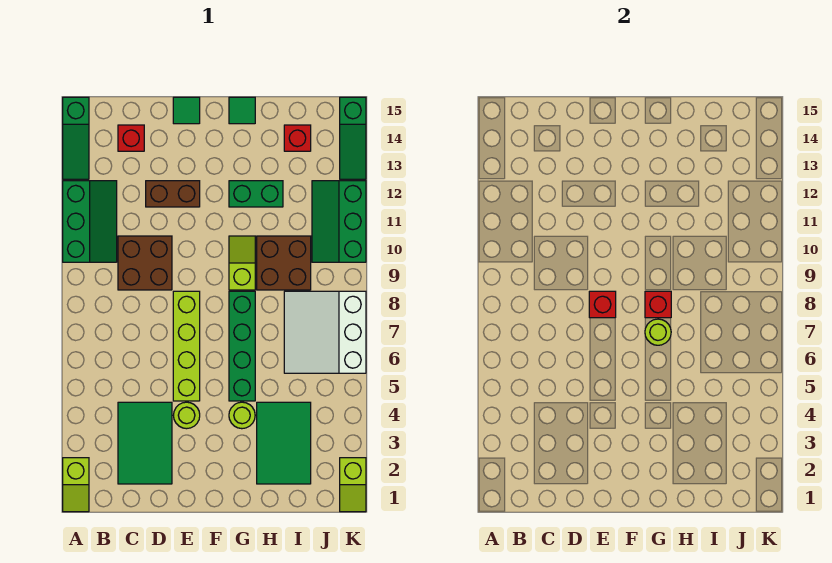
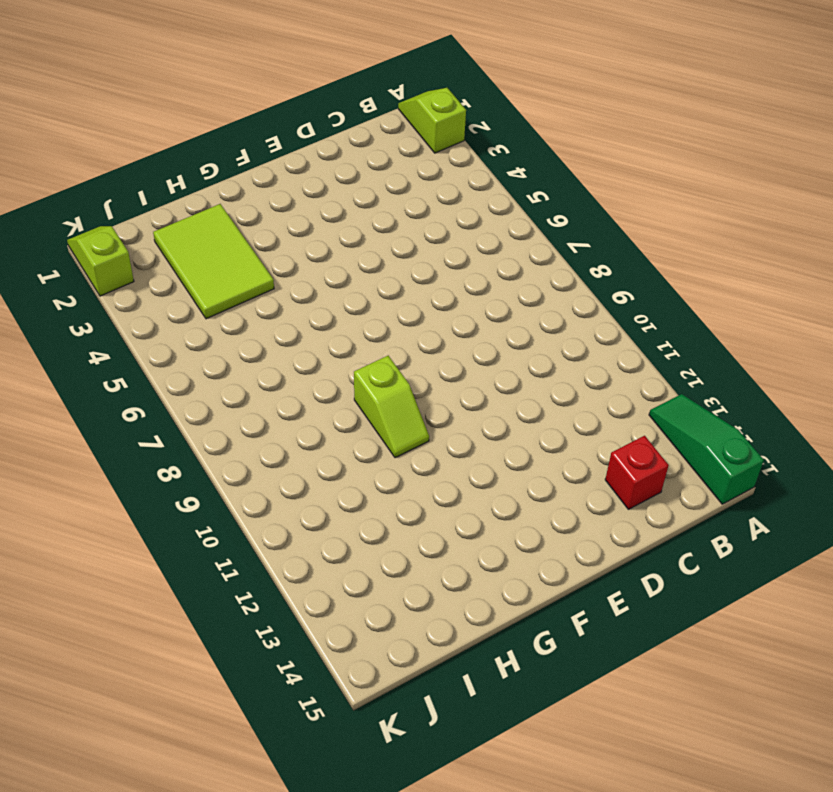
lime tile H2:I4 level 1 -> green tile H2:I4 level 1
none -> green slope A10:B12 level 1 top A
none -> green tile C2:D4 level 1
none -> brown brick C9:D10 level 1

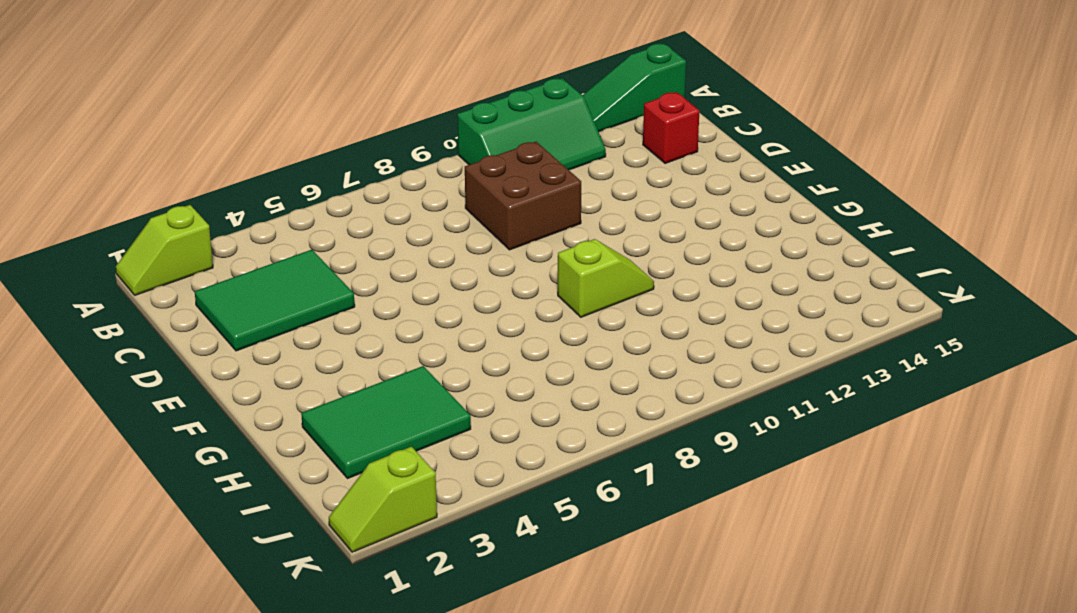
none -> brown brick D12:E12 level 1
none -> lime round brick E4 level 1
none -> lime brick E5:E8 level 1

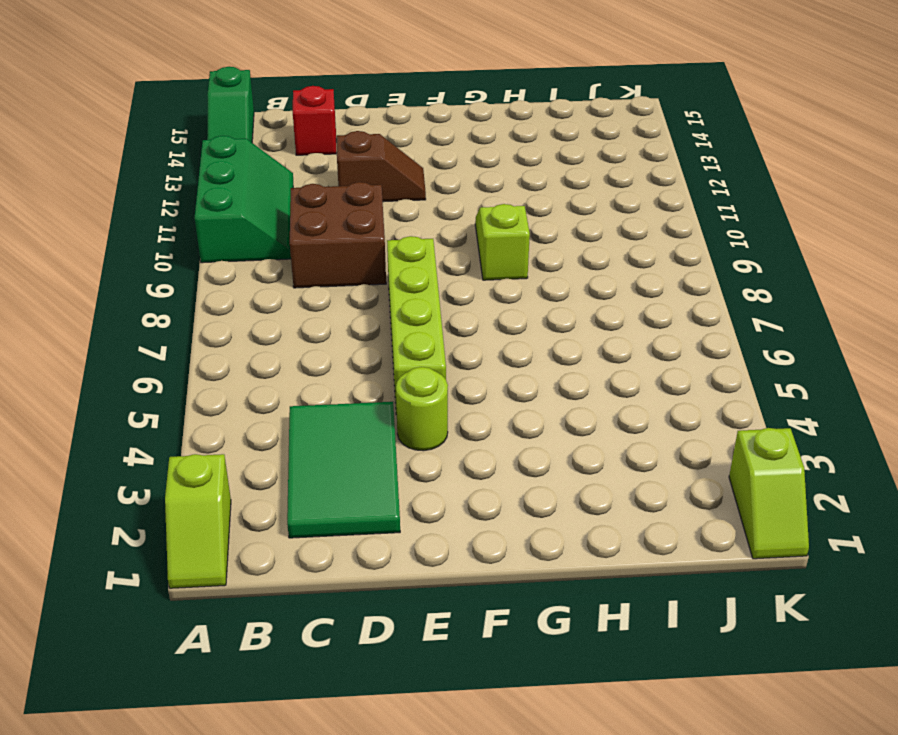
brown slope D12:E12 level 1 top D -> brown brick D12:E12 level 1
none -> green tile E15 level 1
none -> lime round brick G4 level 1
none -> green brick G5:G8 level 1

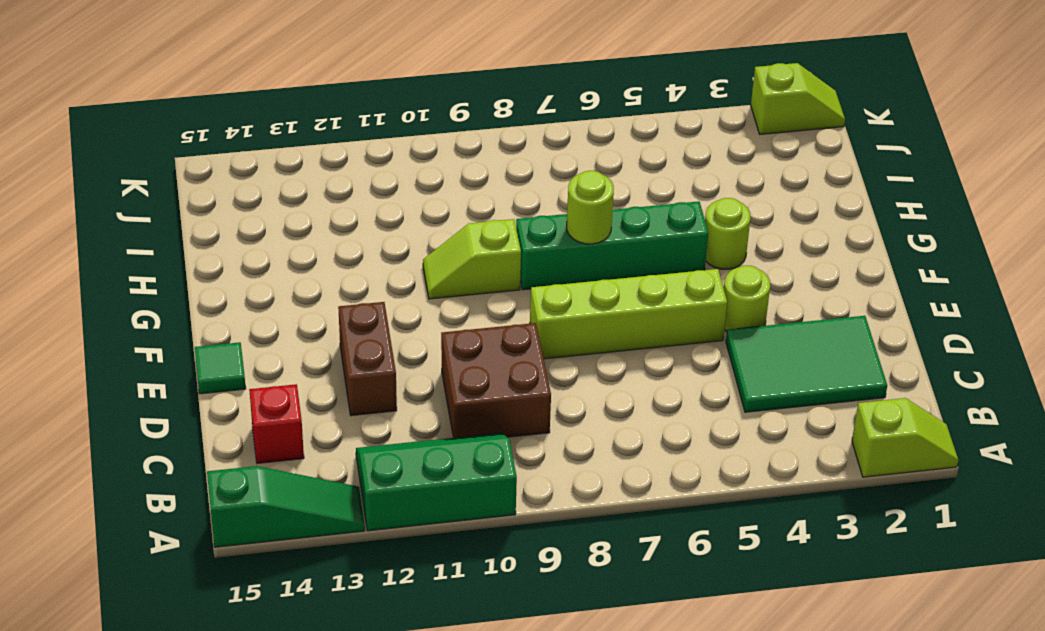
none -> green brick G12:H12 level 1
none -> green tile G15 level 1
none -> green tile H2:I4 level 1

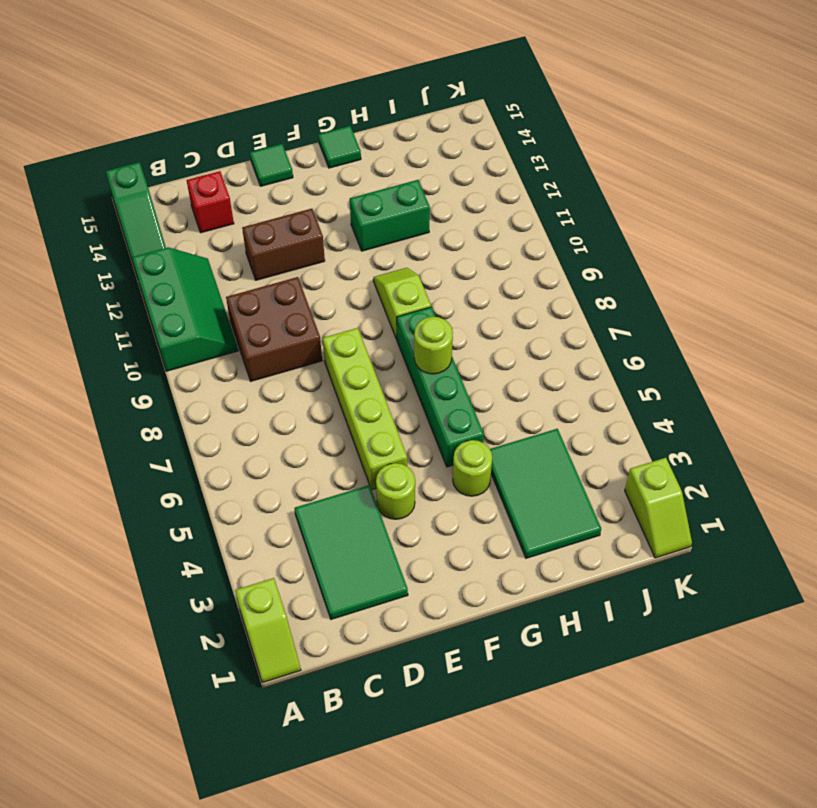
none -> brown brick H9:I10 level 1
none -> white slope I6:K8 level 1 top K
none -> red brick I14 level 1

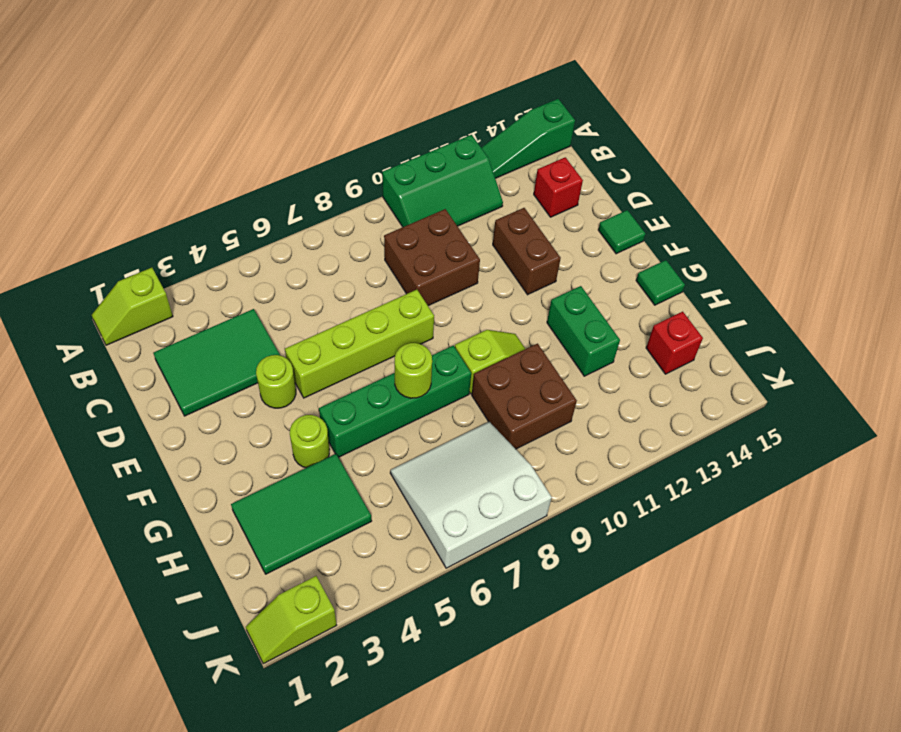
none -> green slope J10:K12 level 1 top K
none -> green slope K13:K15 level 1 top 15
none -> red brick E8 level 2

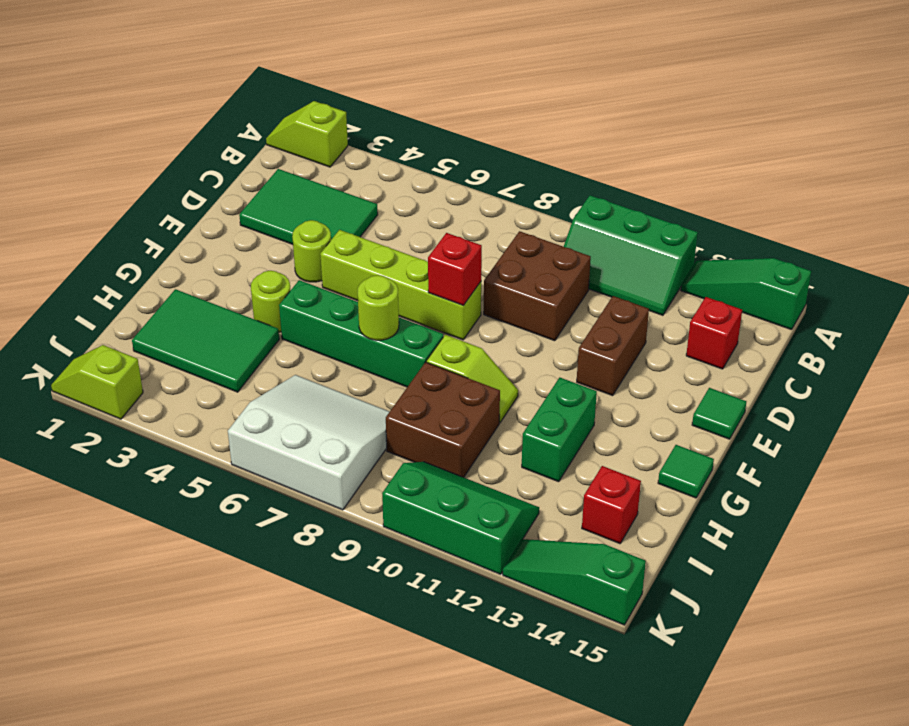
none -> red brick G8 level 2

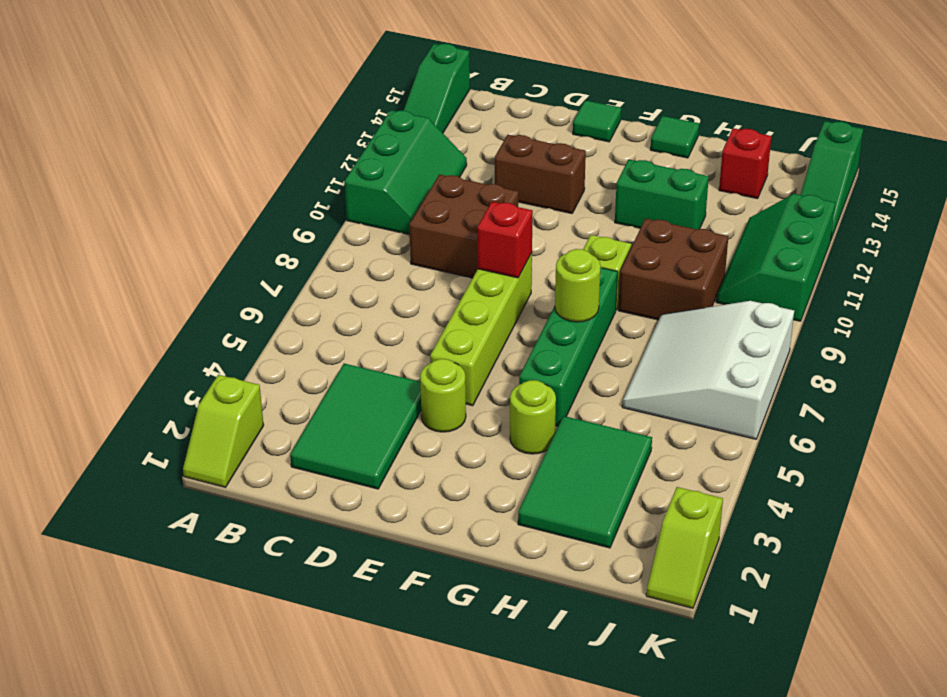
none -> red brick C14 level 1
none -> red brick G8 level 2

